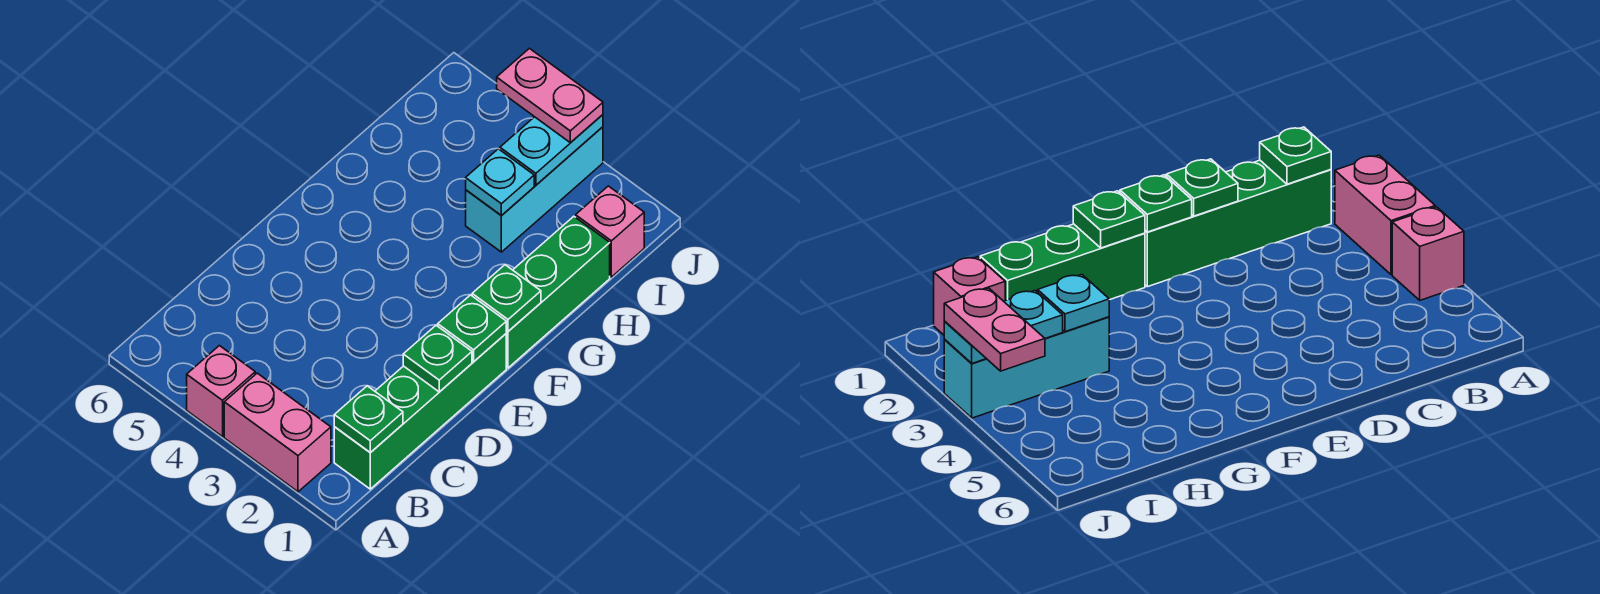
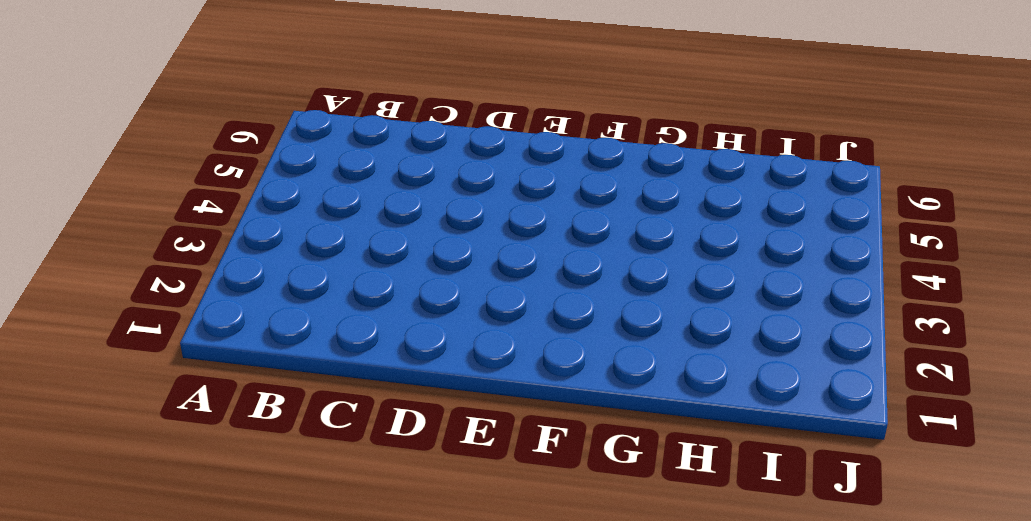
none -> pink brick A2:A3 level 1
none -> pink brick A4 level 1
none -> green brick B1:E1 level 1

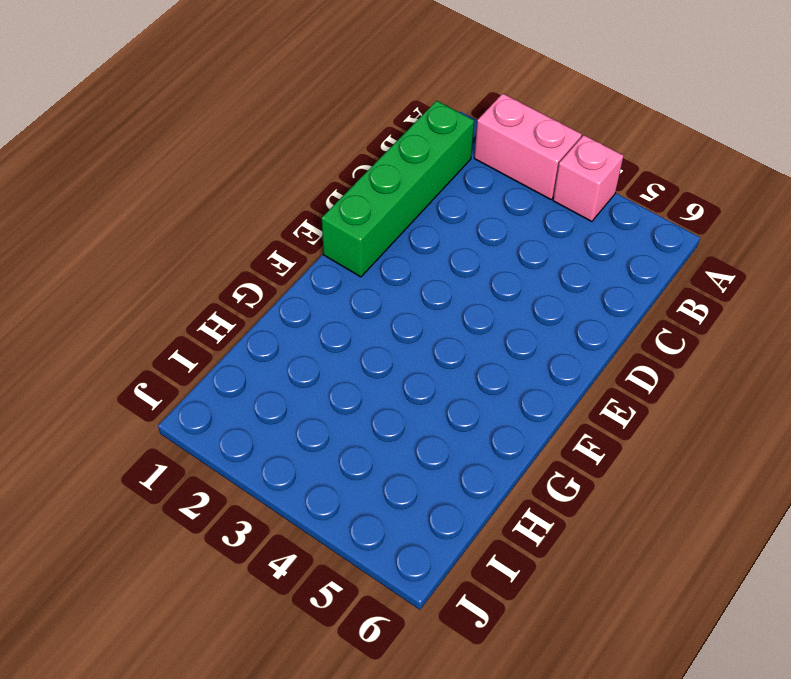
none -> green brick F1:H1 level 1
none -> cyan brick H3:J3 level 1
none -> pink brick I1 level 1

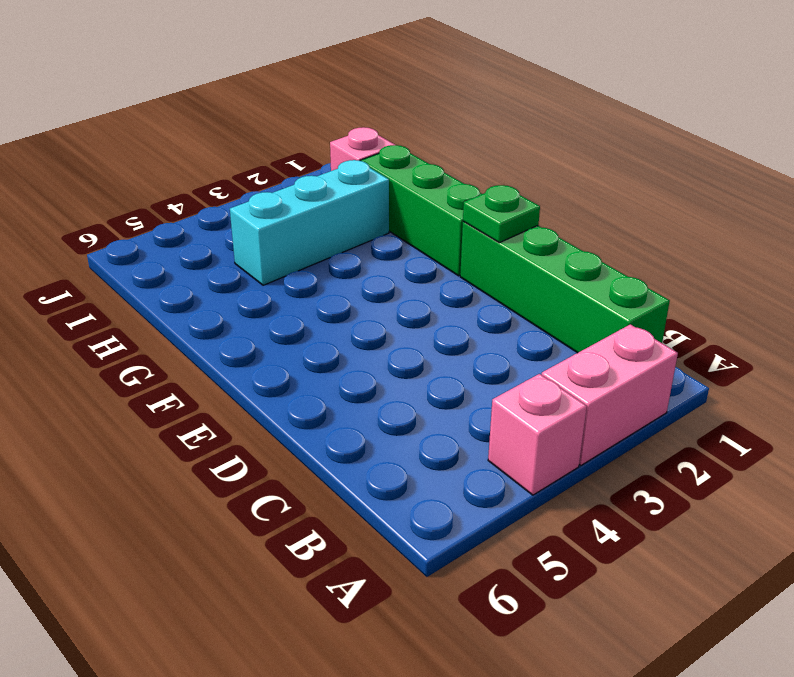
cyan brick H2:H4 level 1 -> cyan brick H3:J3 level 1
none -> green plate B1 level 2
none -> green plate D1 level 2
none -> green plate F1 level 2

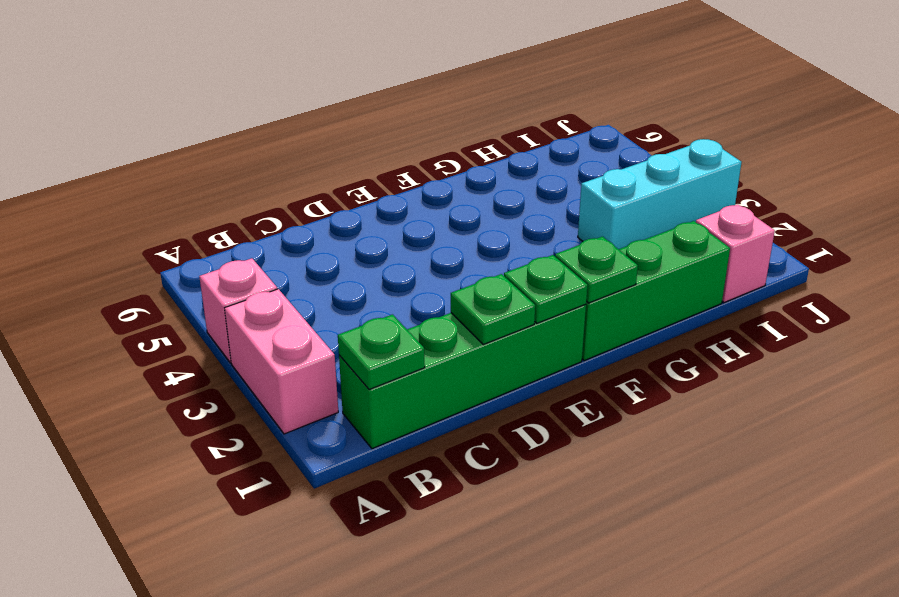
none -> cyan plate H3 level 2
none -> cyan plate I3:J3 level 2
none -> pink plate J3:J4 level 3

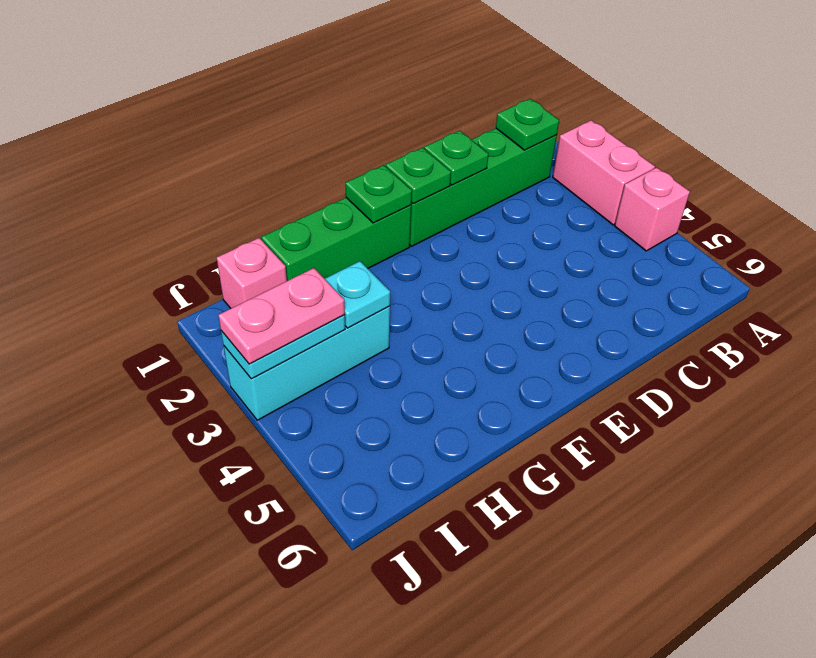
pink plate I3:J3 level 3 -> pink plate J3:J4 level 3

